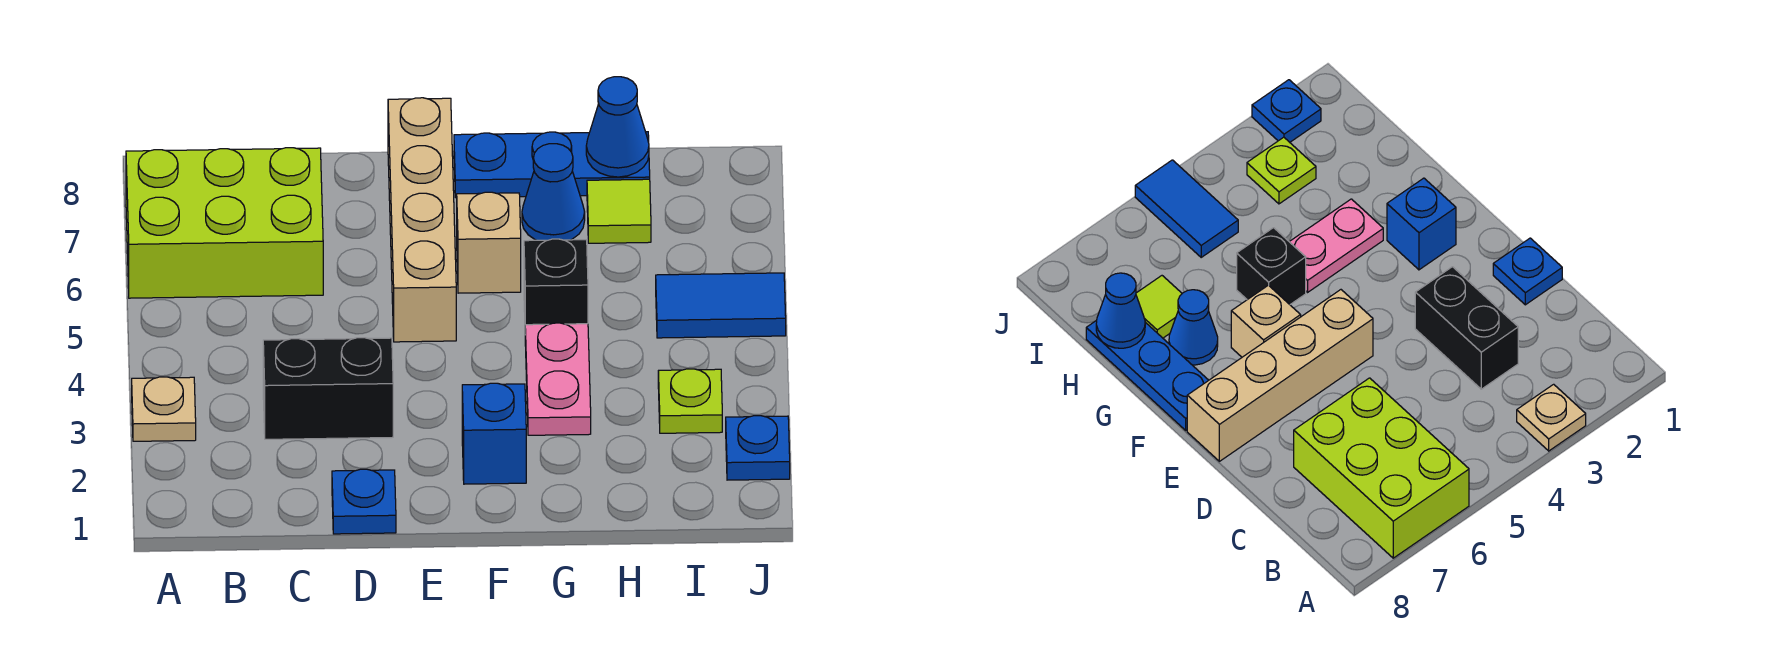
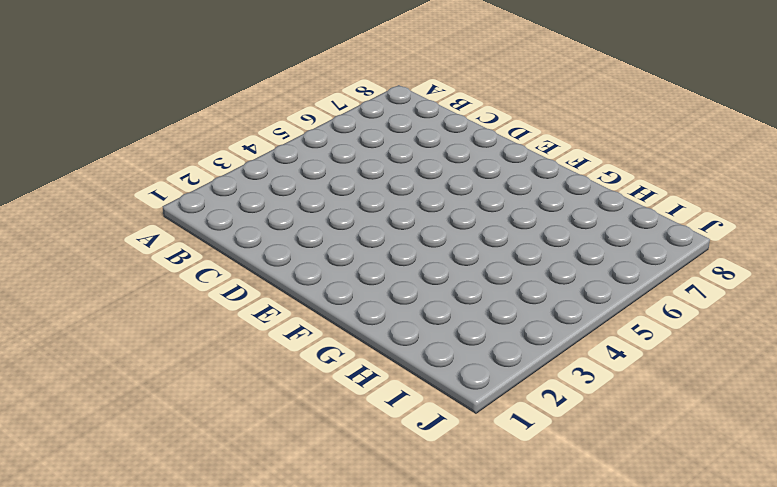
none -> tan plate A3 level 1
none -> lime brick A6:C7 level 1
none -> black brick C3:D3 level 1

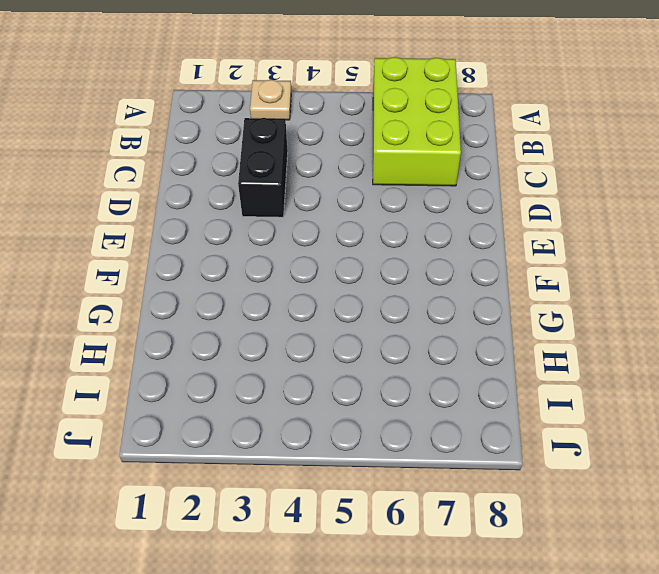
none -> blue plate D1 level 1
none -> tan brick E5:E8 level 1
none -> blue brick F2 level 1

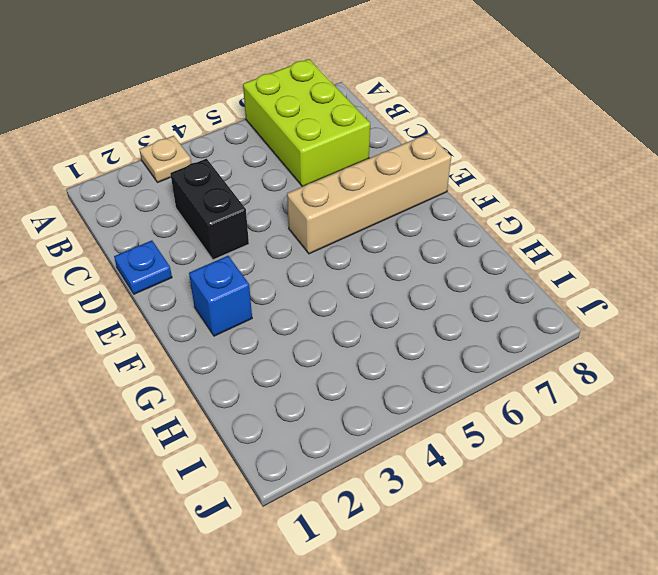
none -> tan brick F6 level 1
none -> blue plate F8:H8 level 1
none -> pink plate G3:G4 level 1

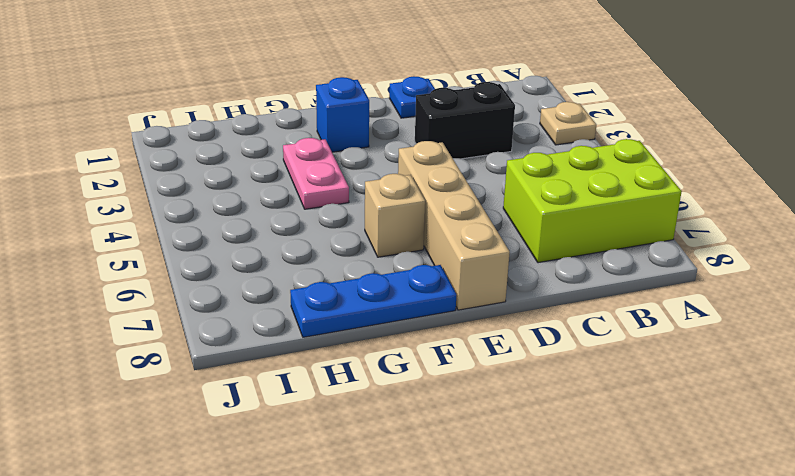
none -> black brick G5 level 1
none -> blue cone G7 level 1
none -> lime tile H7 level 1

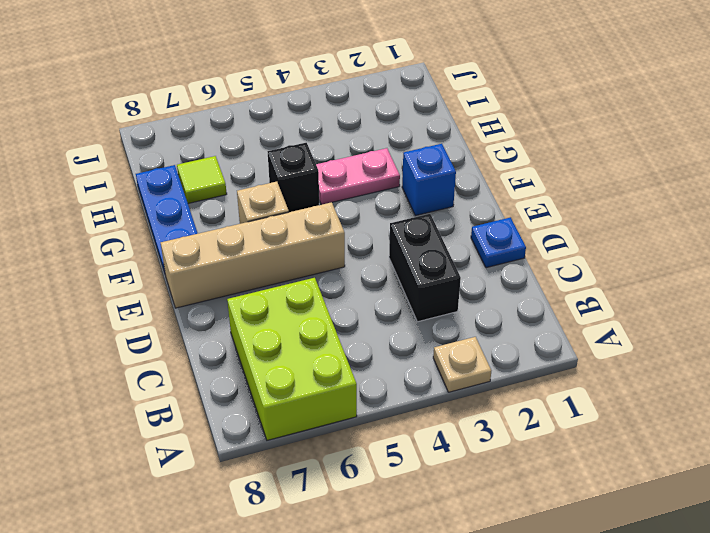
none -> blue cone G7 level 1
none -> lime plate I3 level 1
none -> blue tile I5:J5 level 1

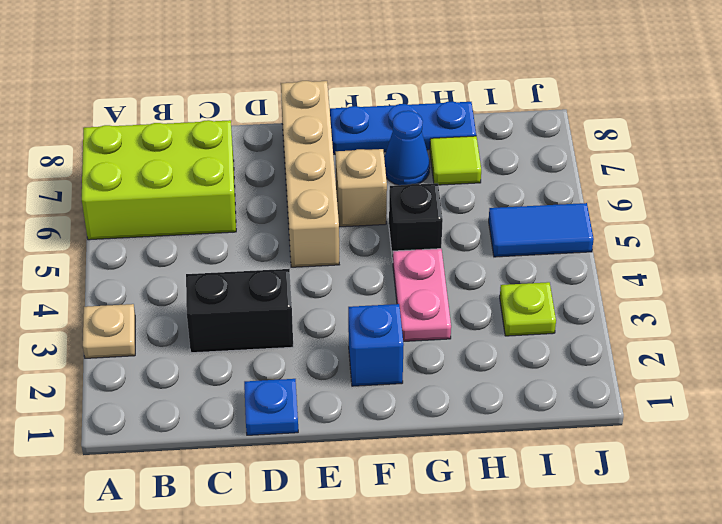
none -> blue plate J2 level 1
none -> blue cone H8 level 2

